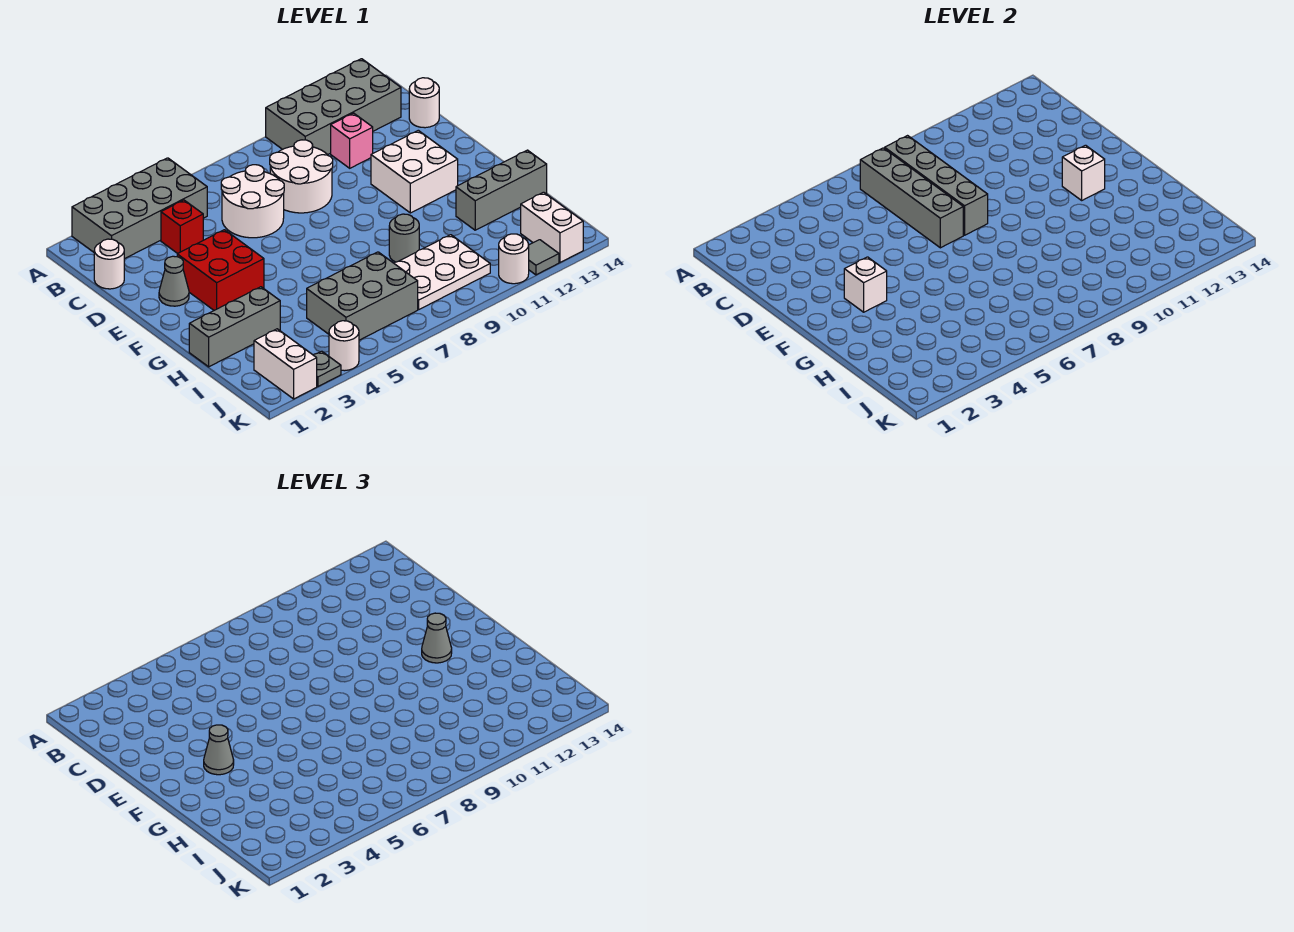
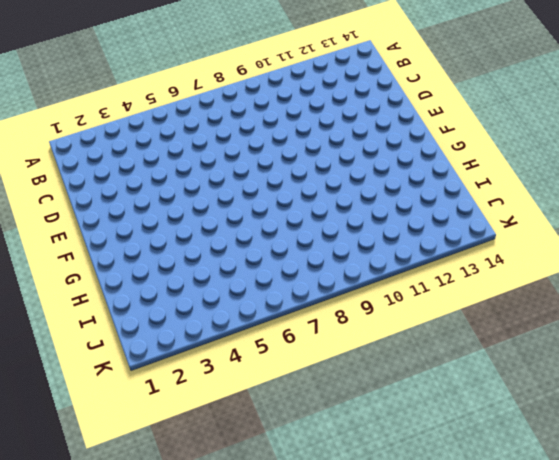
none -> grey brick A2:B5 level 1
none -> grey brick A10:B13 level 1
none -> white round brick C1 level 1

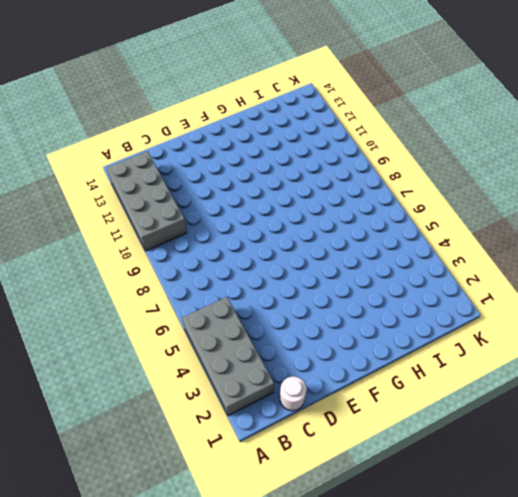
none -> red brick C4 level 1
none -> white round brick C6:D7 level 1
none -> white round brick C8:D9 level 1

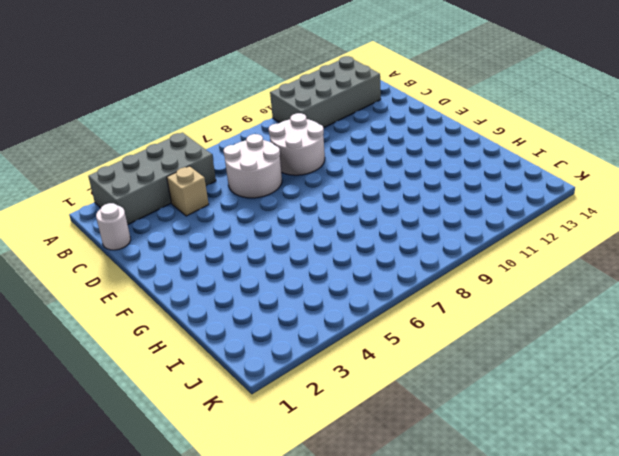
tan brick C4 level 1 -> red brick C4 level 1
none -> pink brick C11 level 1
none -> white round brick C14 level 1
none -> grey cone E2 level 1

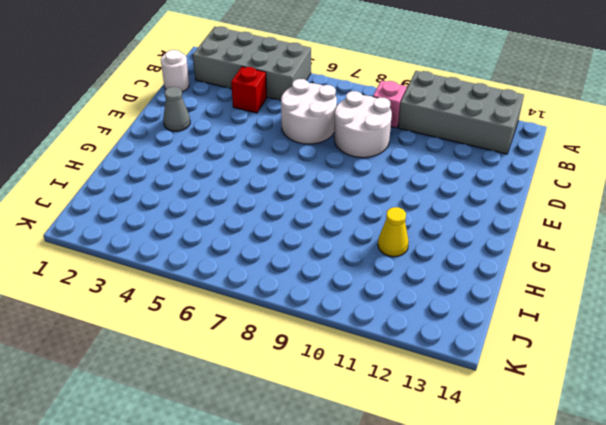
pink brick B9 level 1 -> pink brick C11 level 1
yellow cone H11 level 1 -> none
none -> white round brick C14 level 1
none -> red brick E3:F4 level 1
none -> white brick E11:F12 level 1

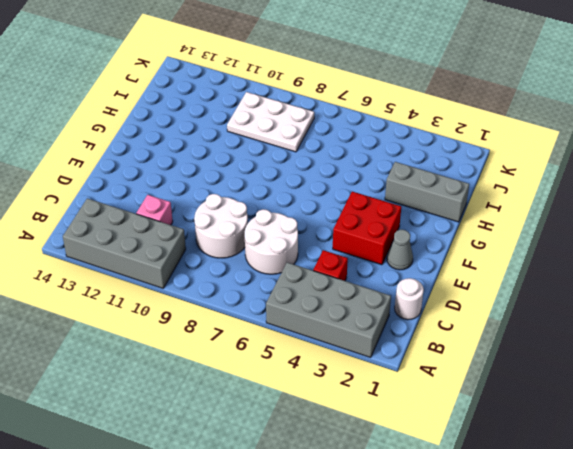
none -> white round brick C14 level 1
none -> white brick E11:F12 level 1
none -> grey round brick H9 level 1

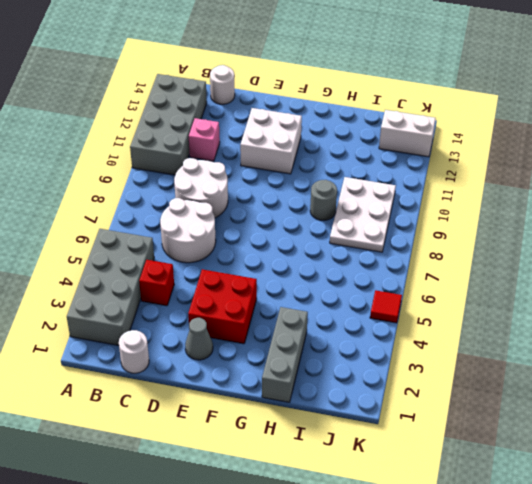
red tile K5 level 1 -> none
none -> grey brick H12:H14 level 1
none -> grey brick I5:J7 level 1
none -> white brick J2:K2 level 1

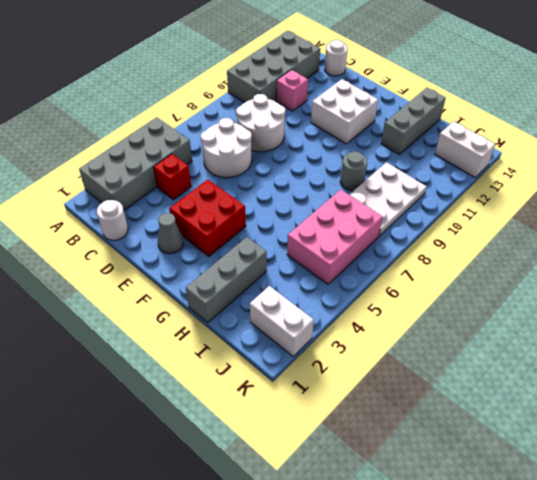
pink brick I5:J7 level 1 -> grey brick I5:J7 level 1
none -> grey plate K3 level 1
none -> white round brick K4 level 1
none -> white round brick K11 level 1

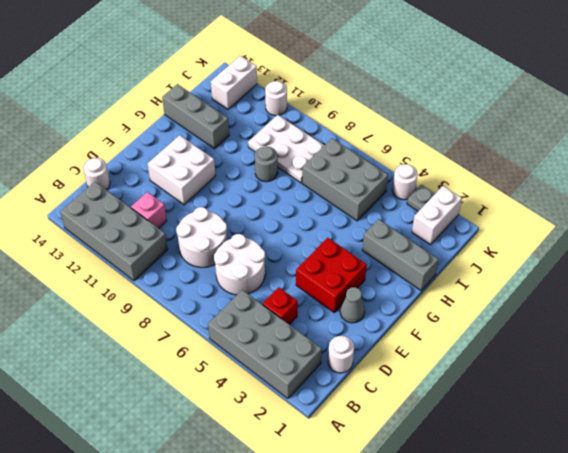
none -> grey tile K12 level 1
none -> grey brick B7:E7 level 2
none -> grey brick B8:E8 level 2

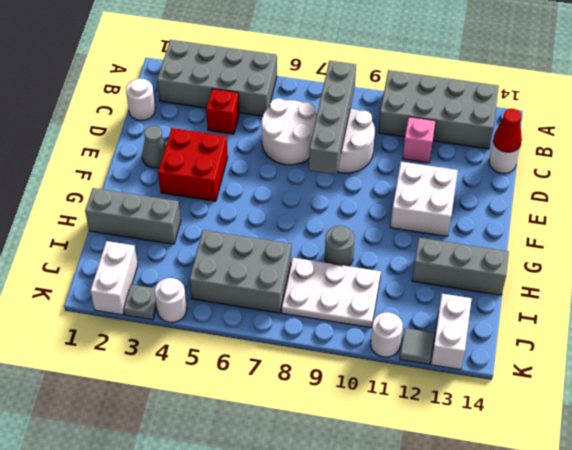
red cone C14 level 2 -> none
none -> grey brick B7:E7 level 2
none -> white brick F3 level 2
none -> white brick F12 level 2

